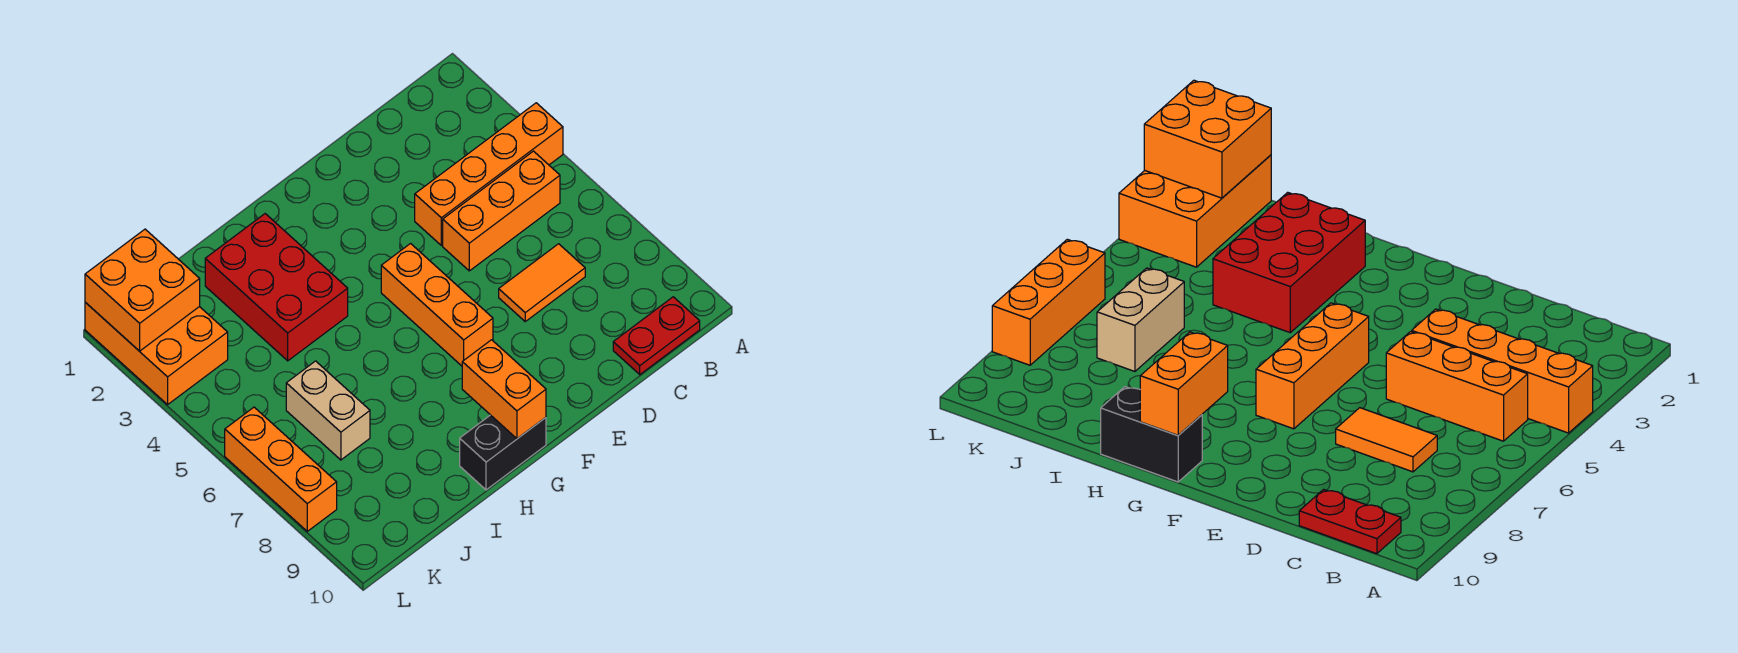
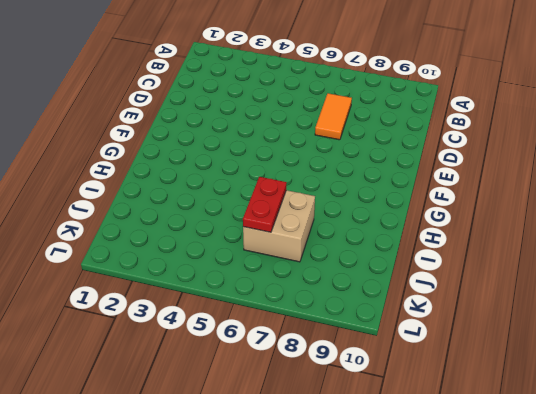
tan brick I6:J7 level 1 -> tan brick J6:J7 level 1
red plate I6:J6 level 2 -> red plate B10:C10 level 1
none -> orange brick A4:D4 level 1
none -> orange brick B5:D5 level 1
none -> orange brick F5:F7 level 1

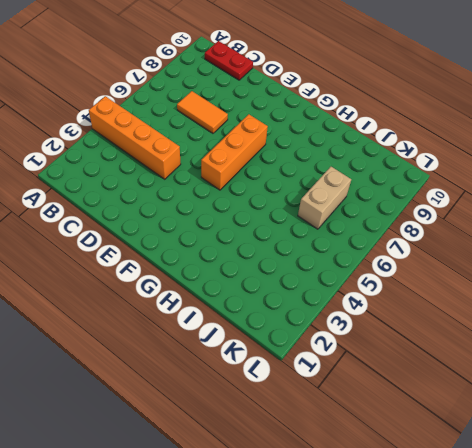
none -> orange brick B5:D5 level 1
none -> black brick G10:H10 level 1
none -> red brick H2:I4 level 1

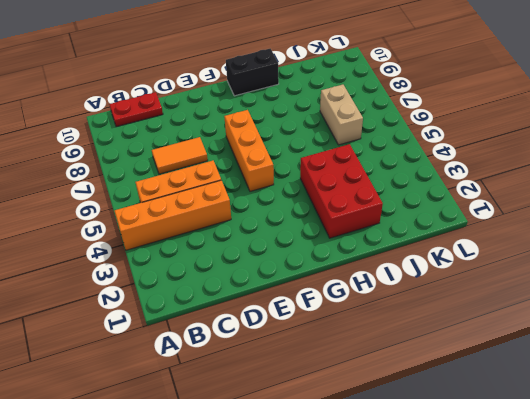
none -> orange brick K1:L3 level 1
none -> orange brick L6:L8 level 1
none -> orange brick G9:G10 level 2

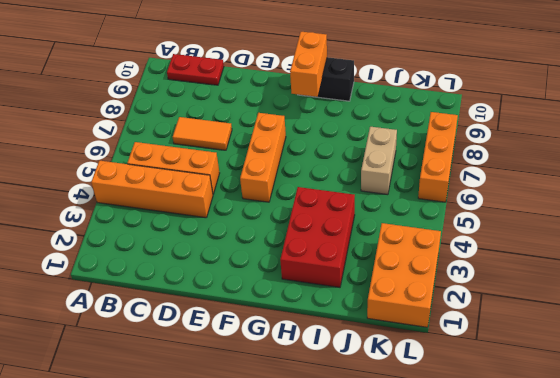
none -> orange brick K1:L2 level 2

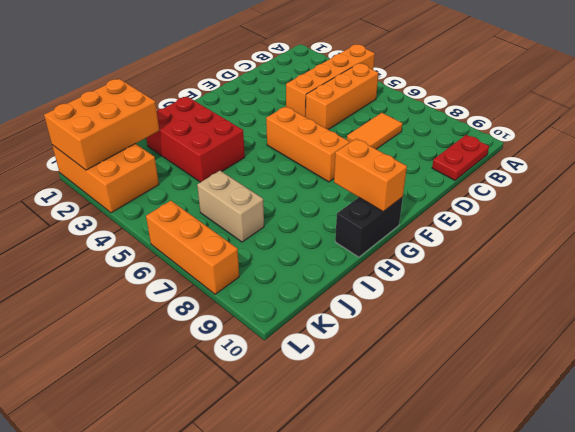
orange brick J1:L2 level 2 -> orange brick K1:L2 level 2

